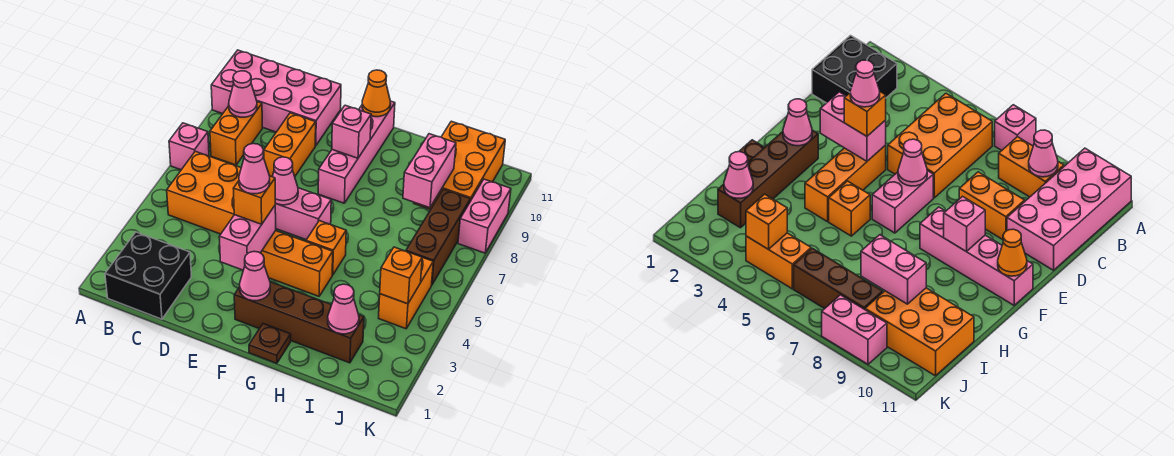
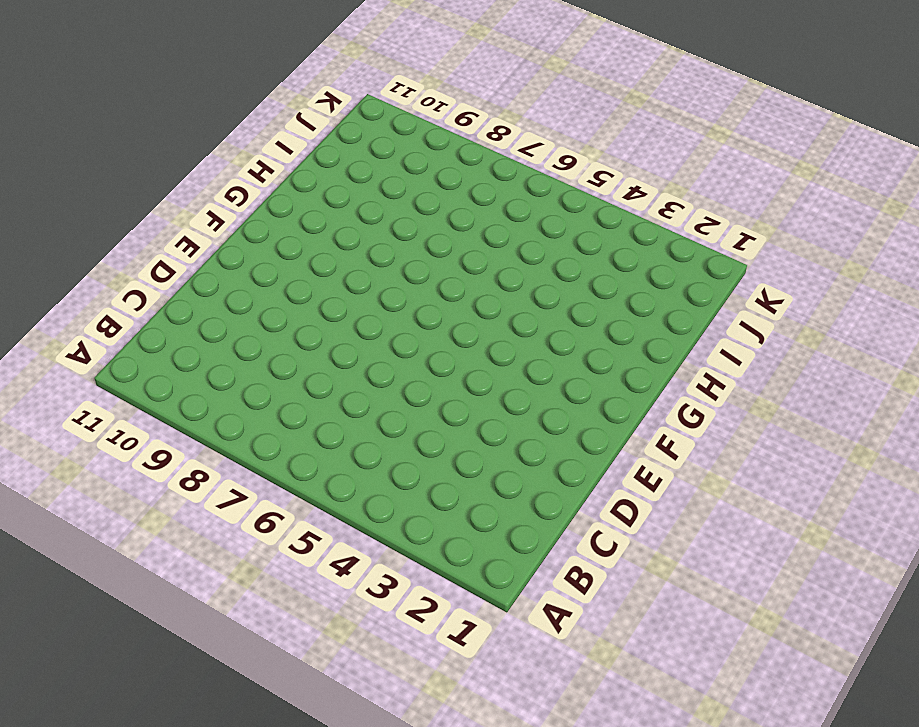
none -> pink brick A7 level 1
none -> pink brick A10:D11 level 1
none -> black brick B1:C2 level 1

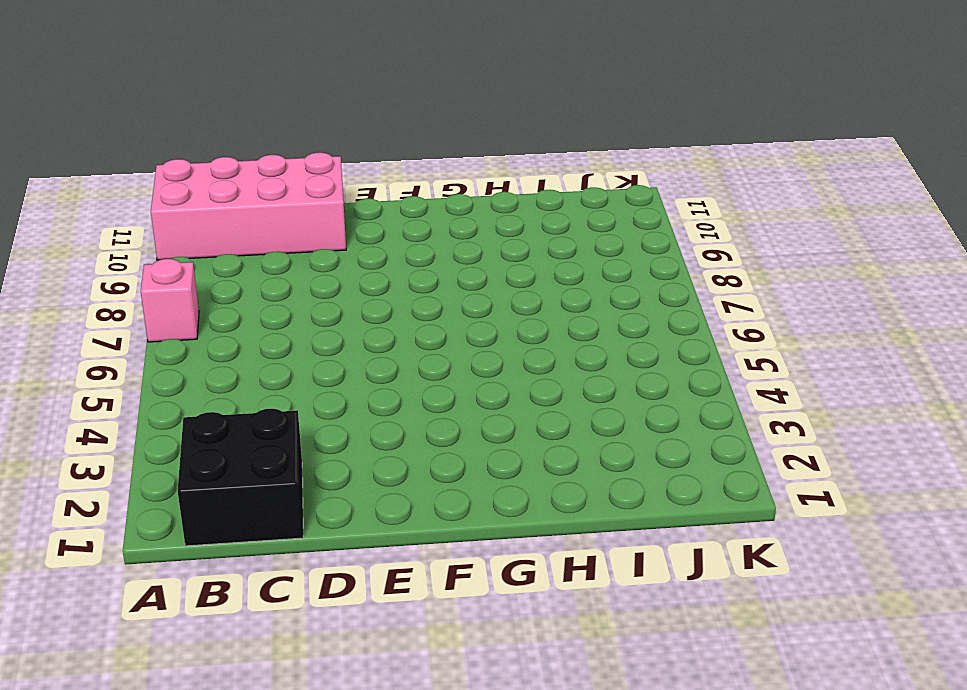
none -> orange brick B5:D6 level 1
none -> orange brick B8:B9 level 1
none -> orange brick D8:D9 level 1

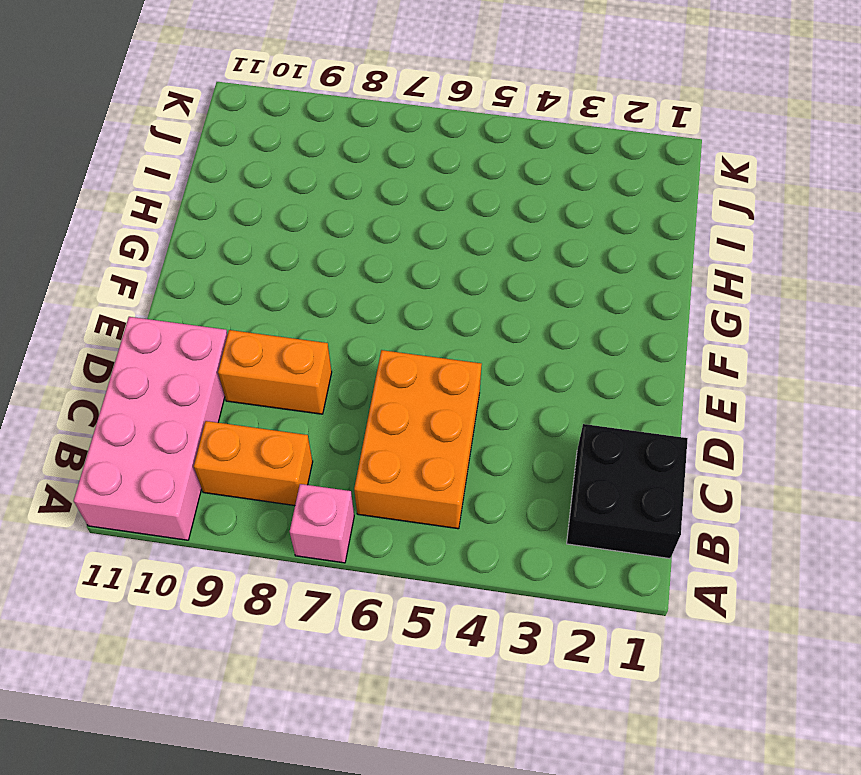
none -> orange brick E4:G4 level 1
none -> pink brick E6:F6 level 1
none -> brown brick F2:I2 level 1

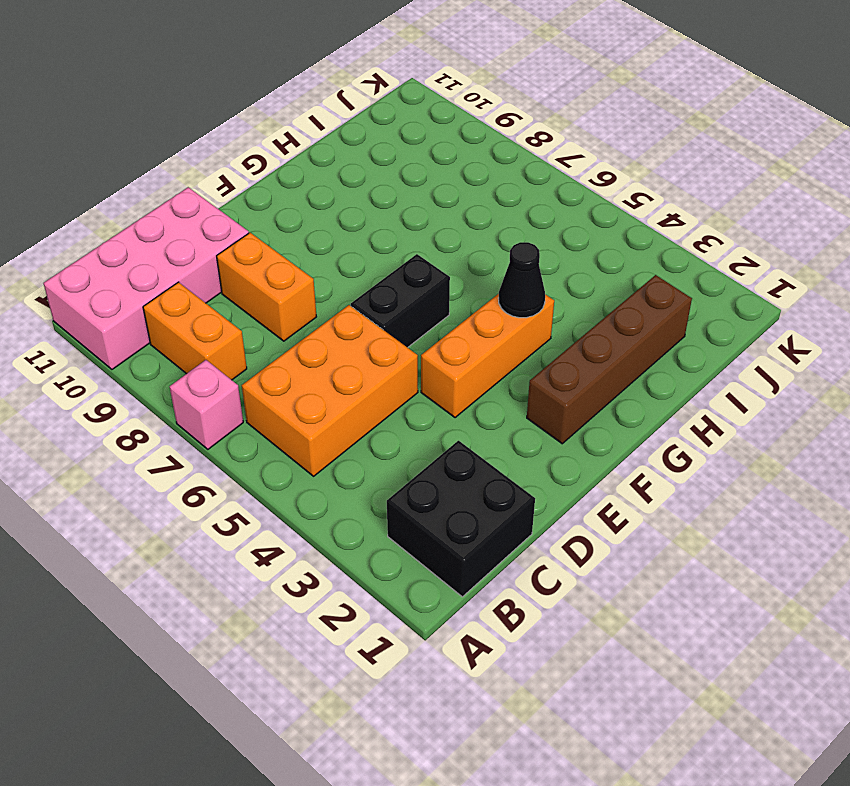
black brick E6:F6 level 1 -> pink brick E6:F6 level 1
black cone G4 level 2 -> none
none -> pink brick F8:F11 level 1
none -> brown plate G1 level 1
none -> orange brick G5 level 1

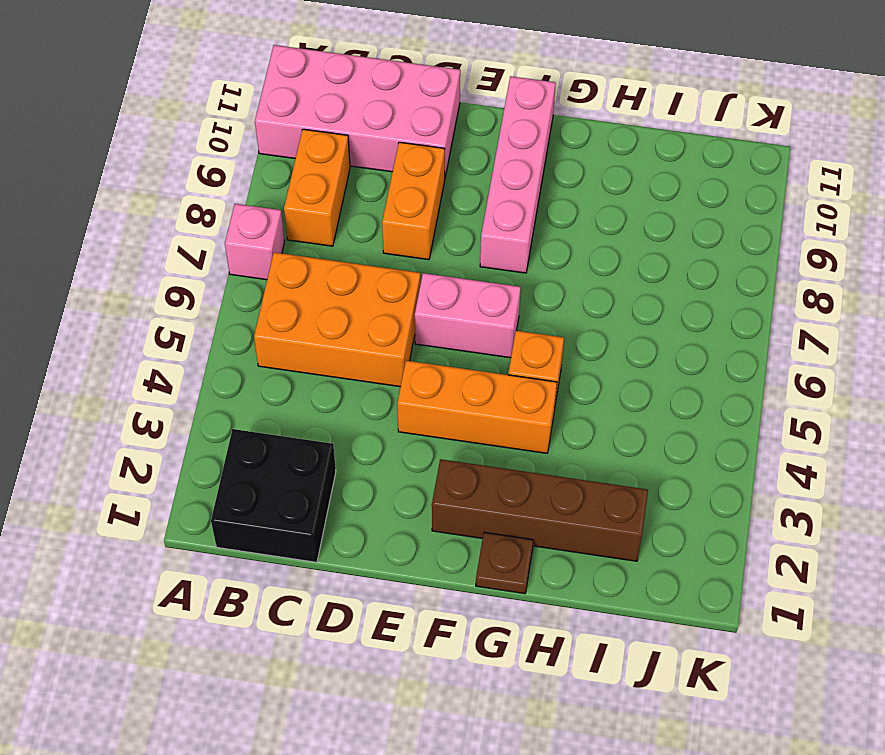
none -> orange brick I9:J11 level 1
none -> orange brick J4:J5 level 1
none -> brown brick J6:J8 level 1

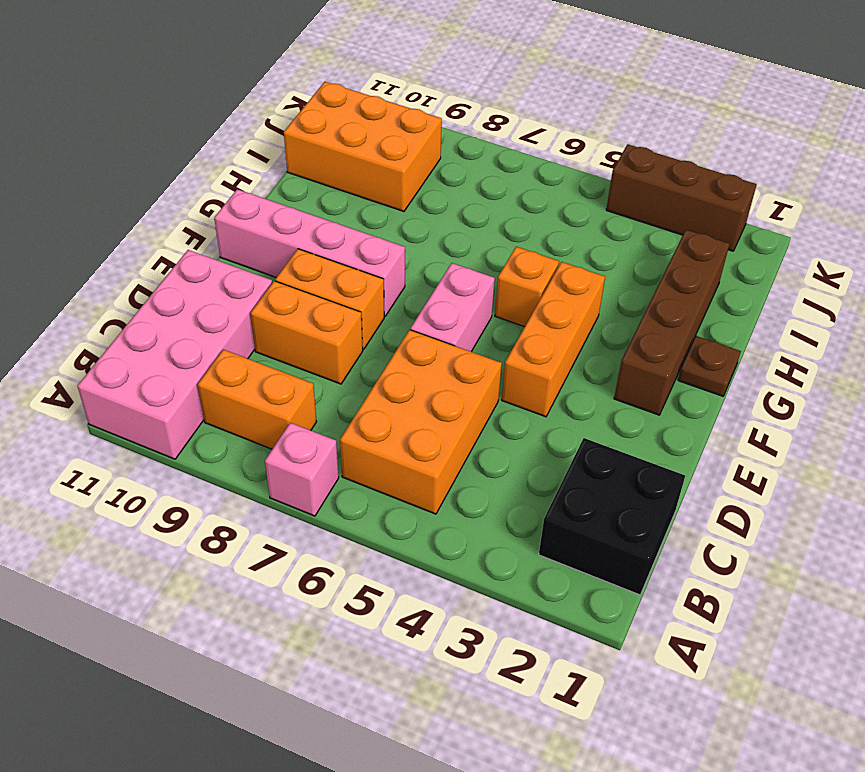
orange brick E8:E9 level 1 -> orange brick J4:J5 level 1
brown brick K2:K4 level 1 -> brown brick J6:J8 level 1
none -> pink brick K8:K9 level 1
none -> pink cone B9 level 2
none -> pink brick E3:E4 level 2

